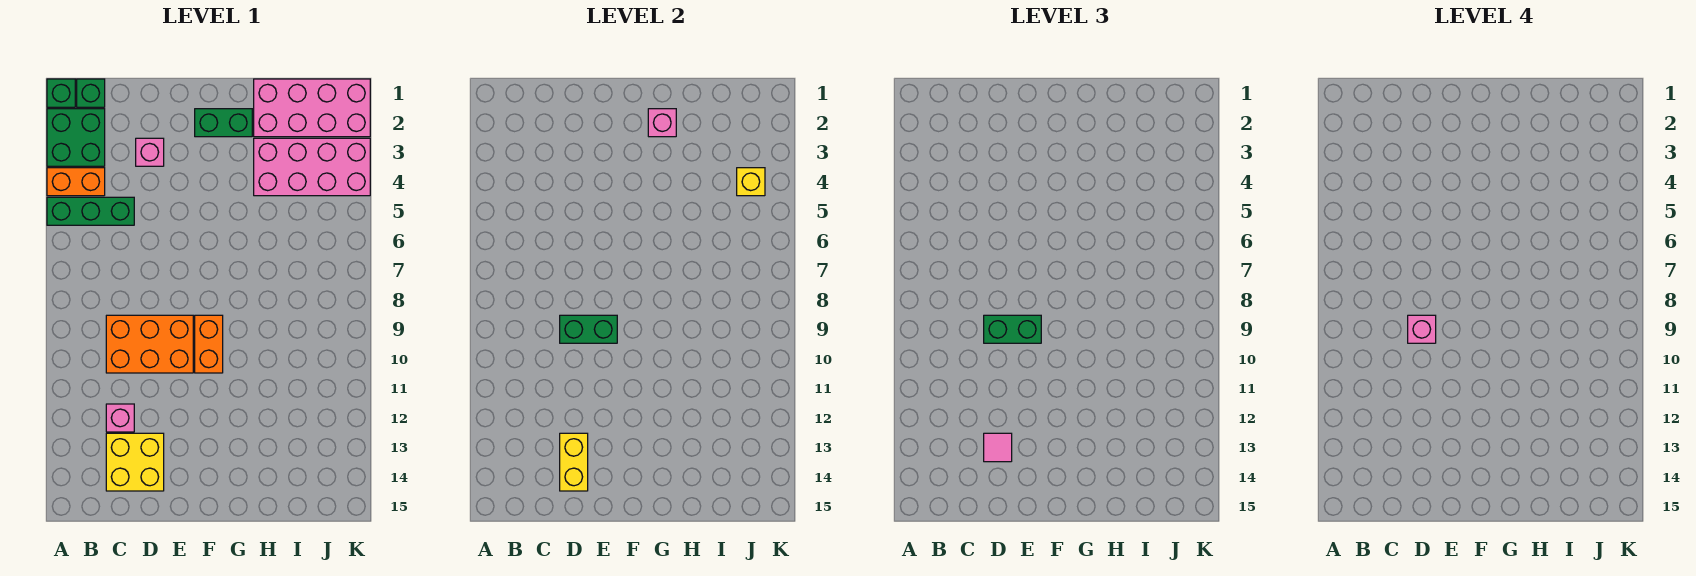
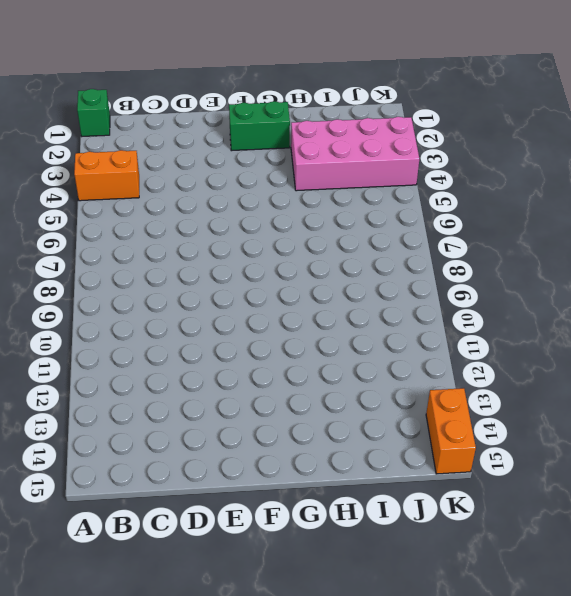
orange brick K14:K15 level 1 -> orange brick F9:F10 level 1
none -> green brick A2:B3 level 1
none -> green brick A5:C5 level 1
none -> green brick B1 level 1

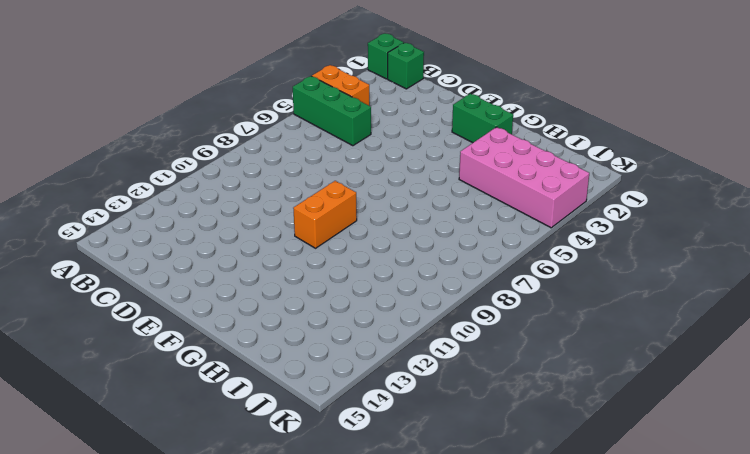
none -> green brick A2:B3 level 1
none -> orange brick C9:E10 level 1
none -> pink brick C12 level 1

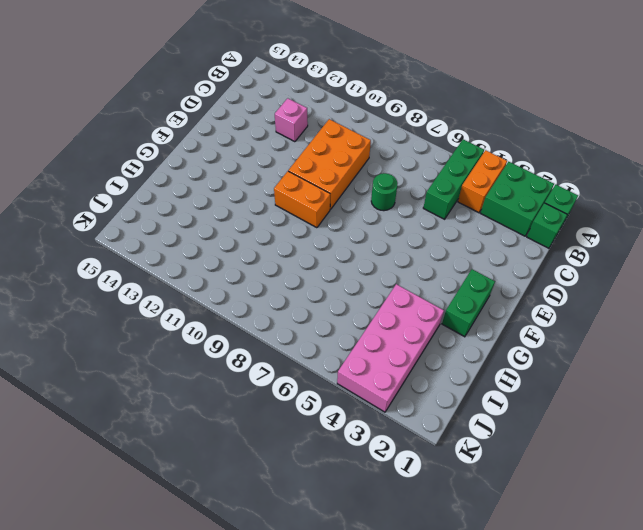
green round brick D7 level 1 -> none
none -> yellow brick C13:D14 level 1
none -> pink brick D3 level 1
none -> pink brick H1:K2 level 1

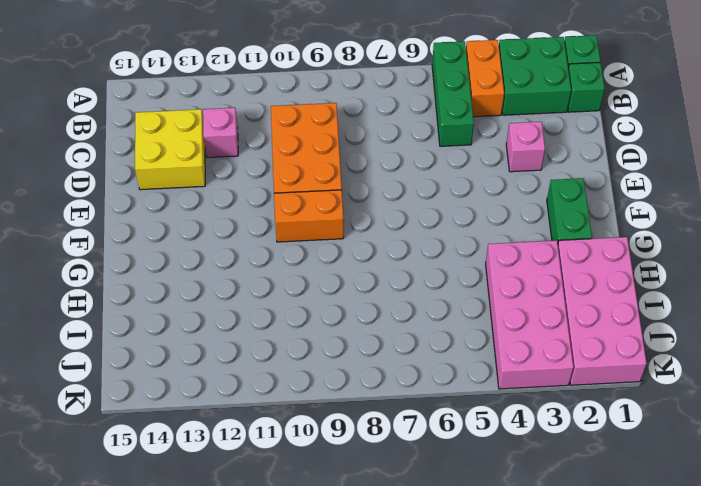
none -> green brick D9:E9 level 2
none -> yellow brick D13:D14 level 2
none -> pink brick G2 level 2

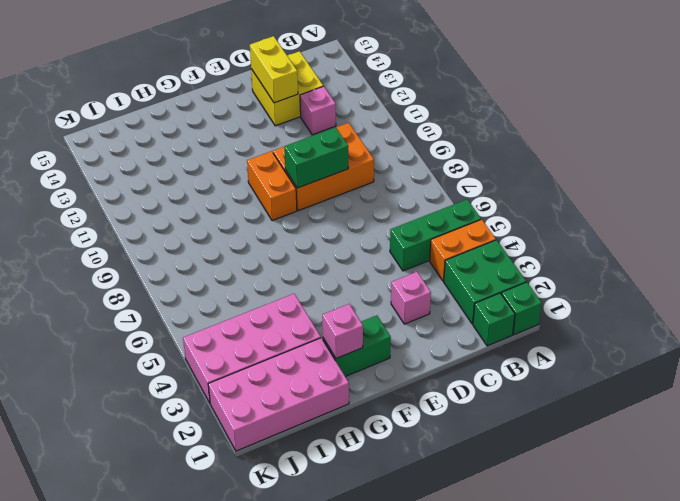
none -> yellow brick J4 level 2
none -> green brick D9:E9 level 3
none -> pink tile D13 level 3

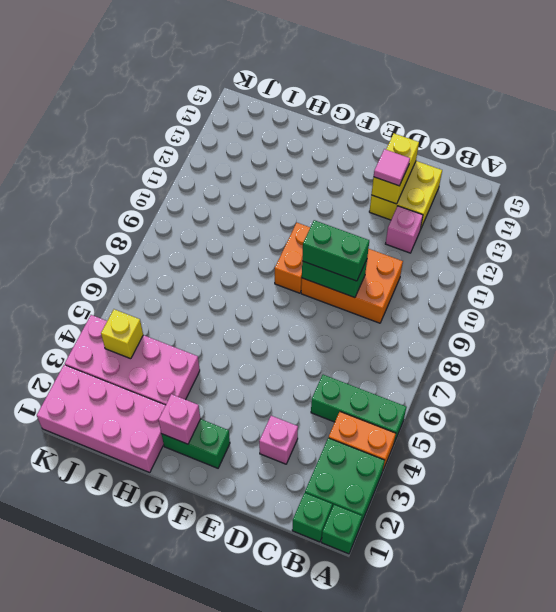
none -> pink brick D9 level 4

